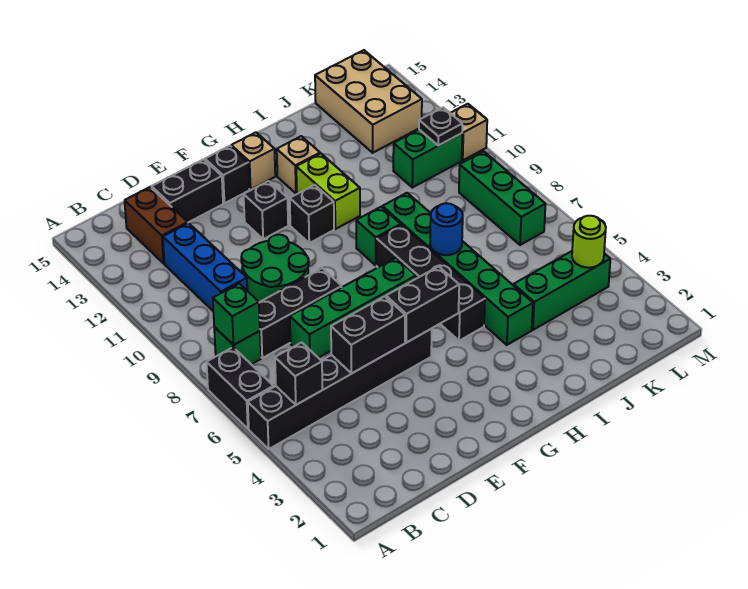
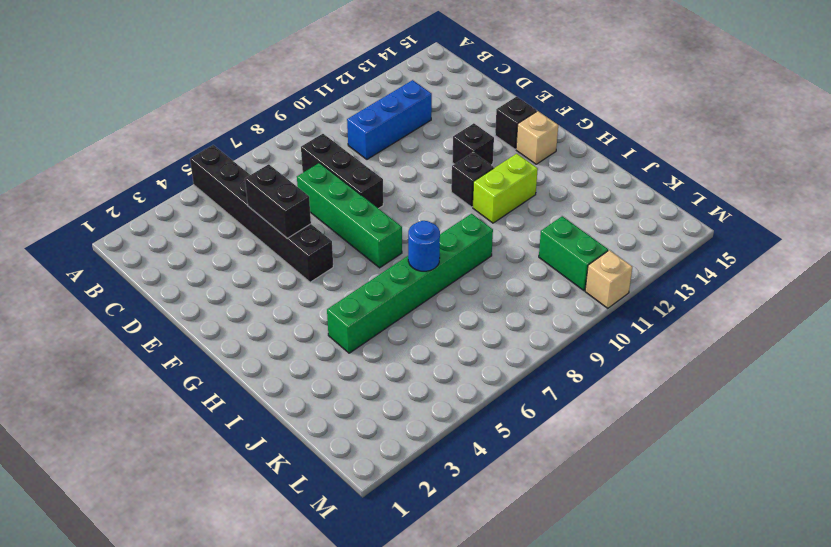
none -> black brick A6:A7 level 1
none -> green brick B8 level 1
none -> brown brick C13:C14 level 1
none -> green round brick D9:E10 level 1

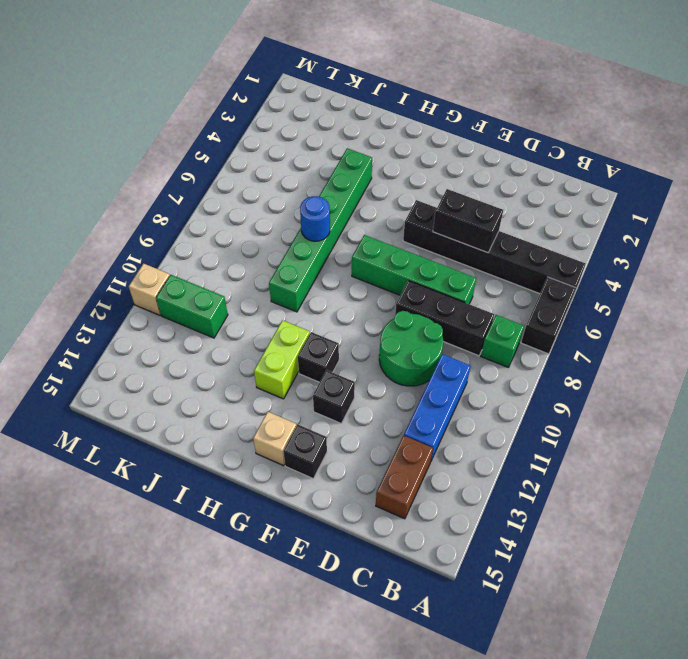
none -> black brick D14:E14 level 1
none -> black brick H5:H8 level 1
none -> green brick H9 level 1
none -> tan brick H13 level 1

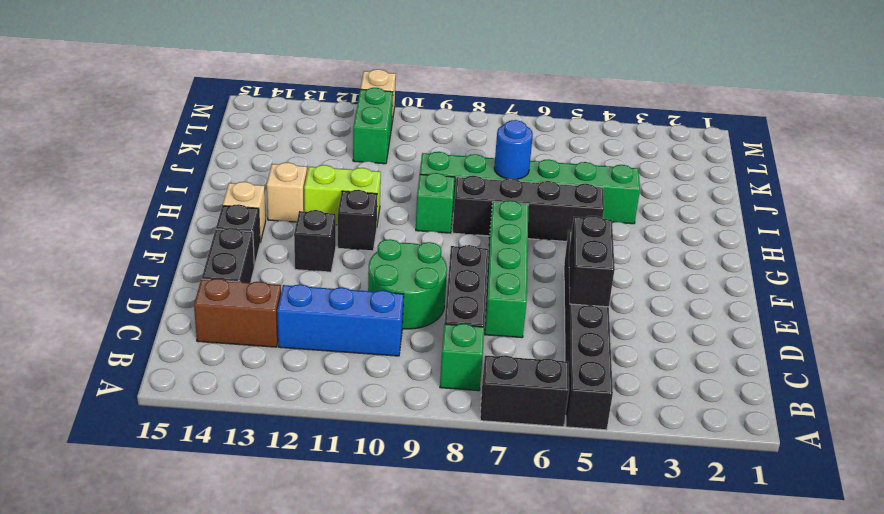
none -> green brick J4:L4 level 1
none -> tan brick K13:L15 level 1
none -> green brick L7:L9 level 1
none -> black brick B5 level 2

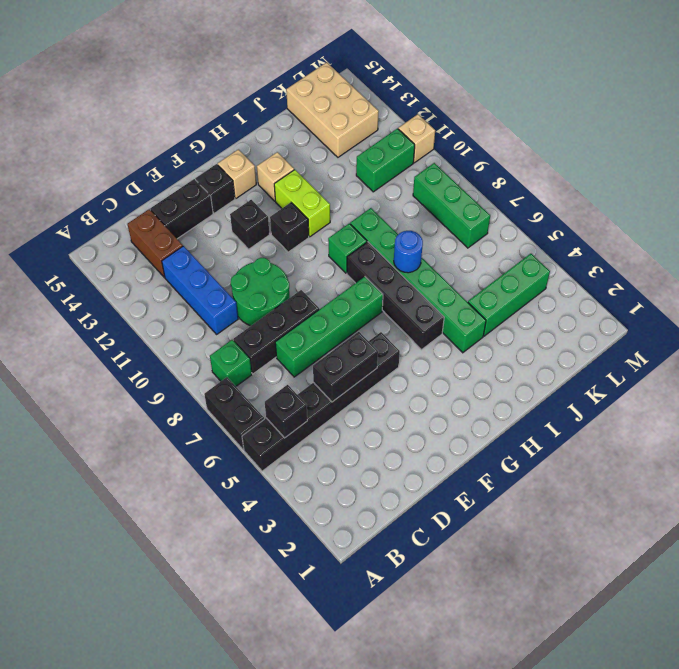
none -> green brick B8 level 2
none -> black brick F5:G5 level 2
none -> lime round brick L4 level 2
none -> black plate L11 level 2

